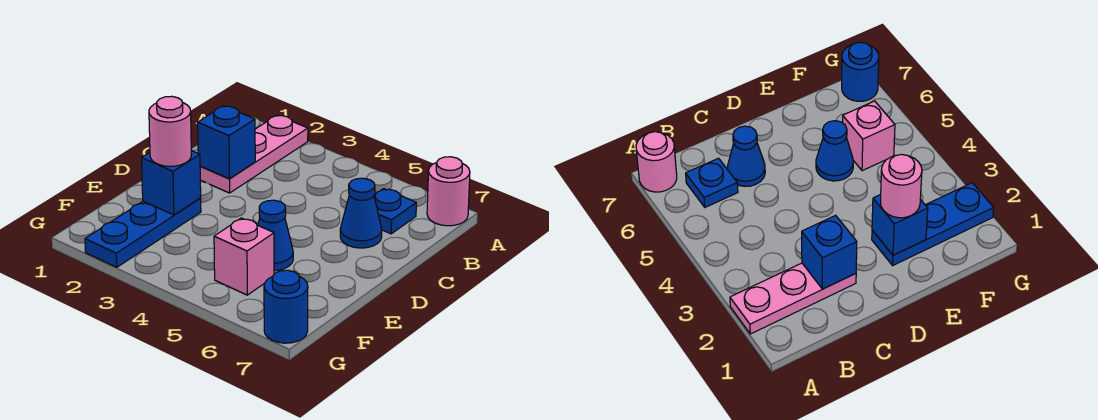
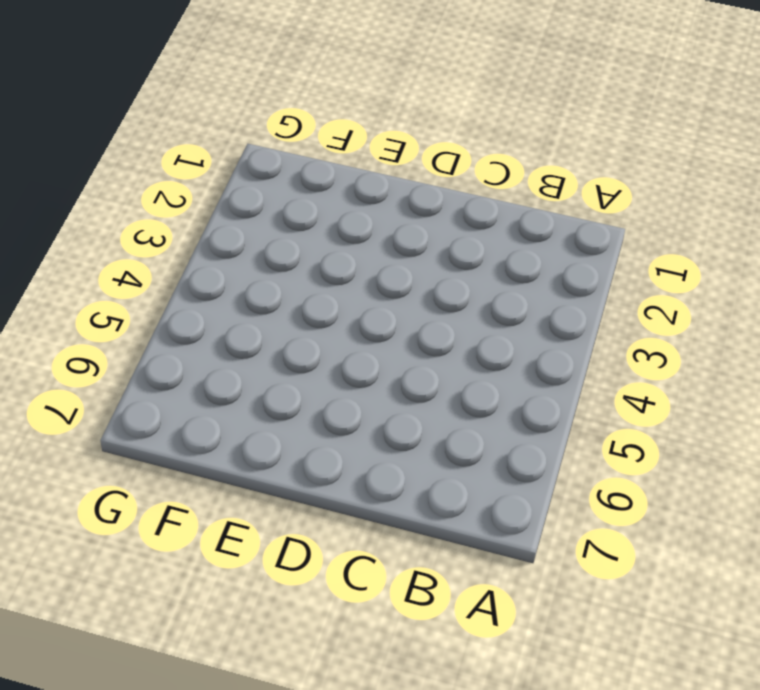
none -> pink plate A2:C2 level 1
none -> pink round brick A7 level 1

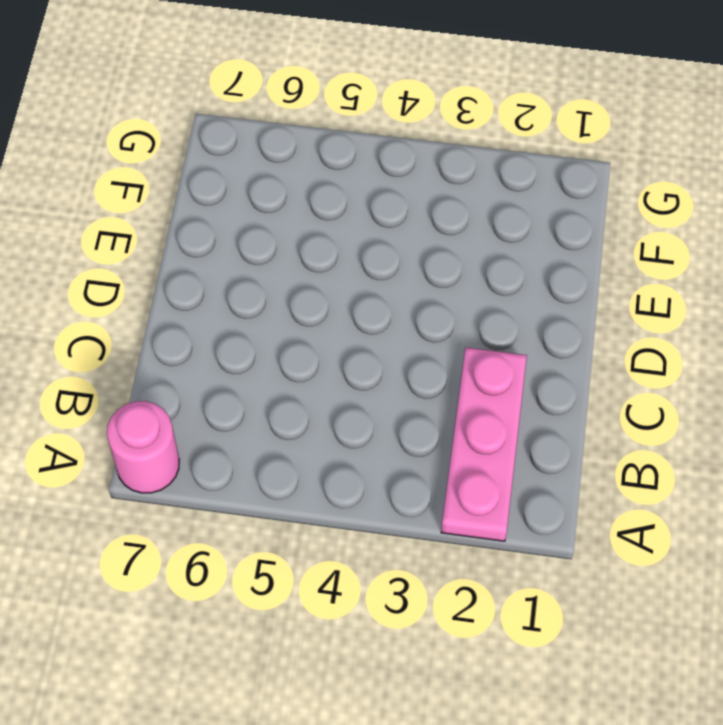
none -> blue plate B6 level 1
none -> blue cone C6 level 1

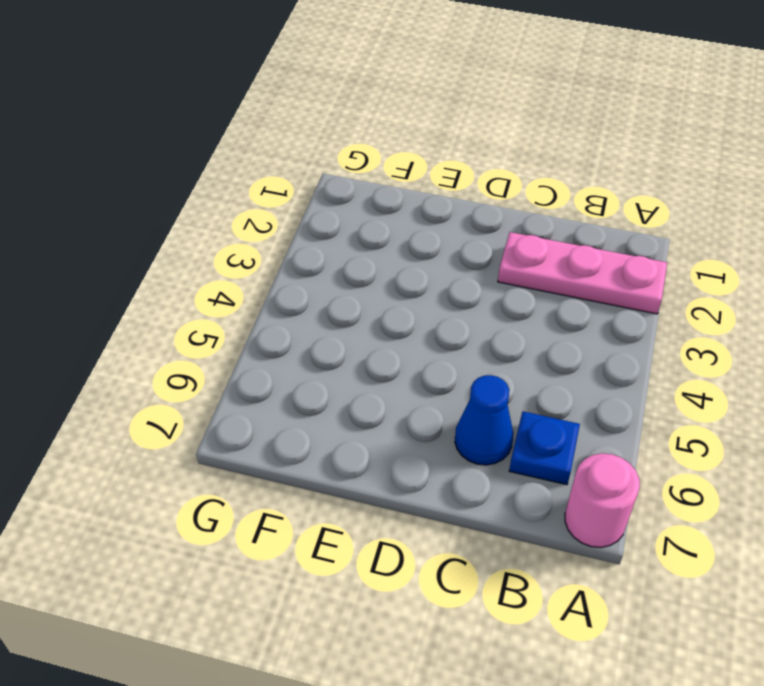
none -> blue plate E2:G2 level 1
none -> blue cone E5 level 1

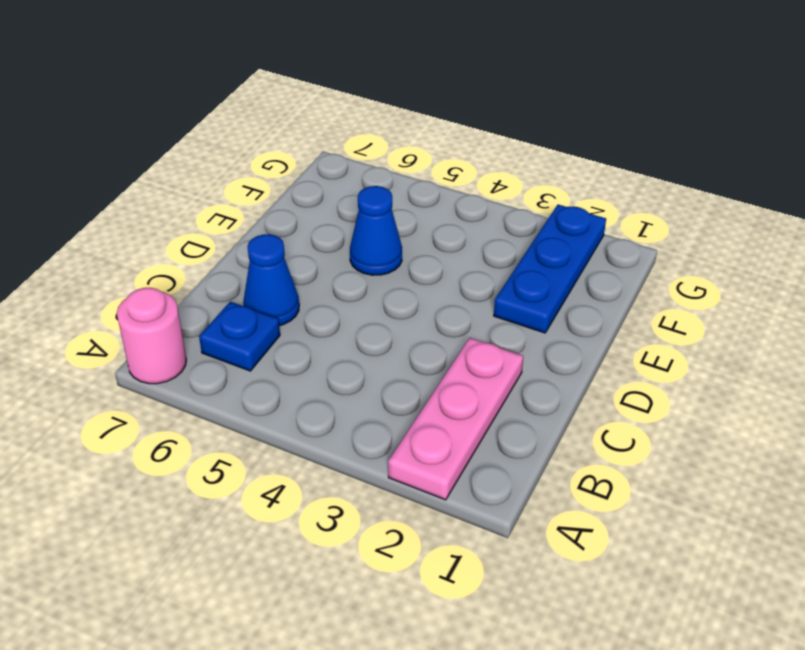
none -> pink brick F5 level 1
none -> blue round brick G7 level 1

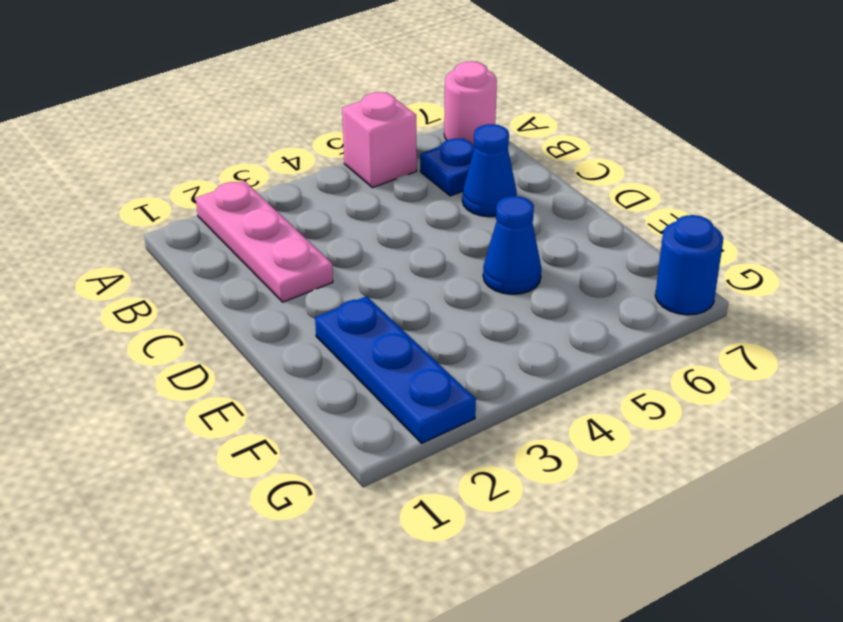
pink brick A5 level 1 -> pink brick F5 level 1
none -> blue brick C2 level 2
none -> blue brick E2 level 2

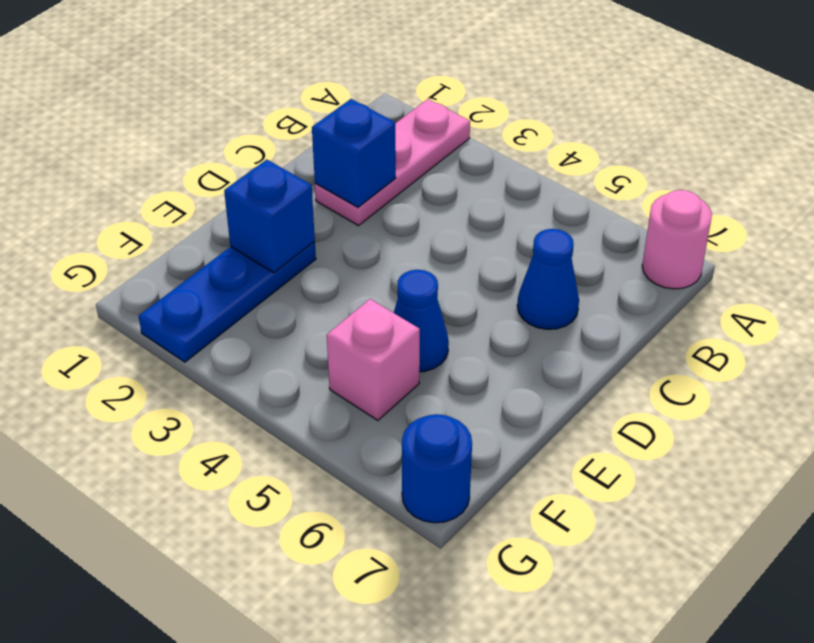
none -> blue plate B6 level 1
none -> pink round brick E2 level 3

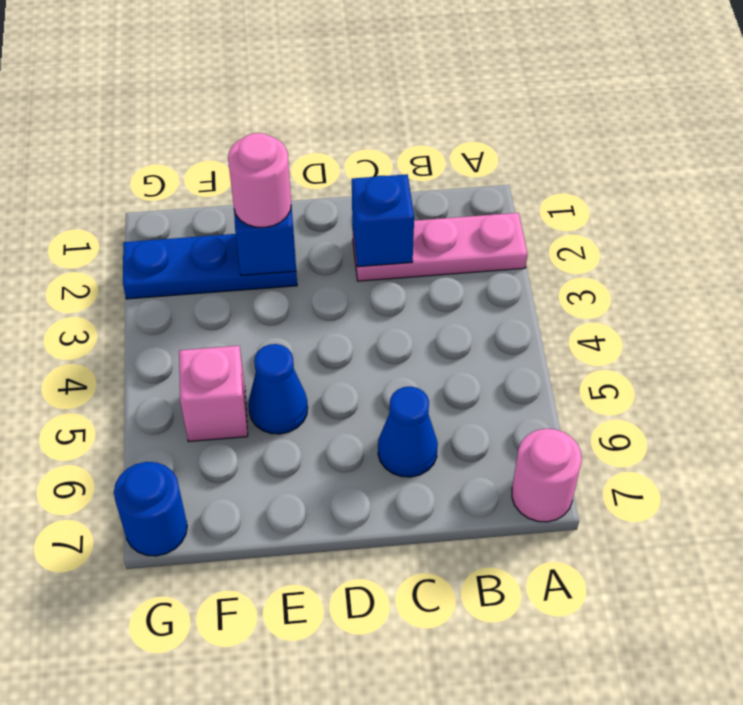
none -> blue plate B6 level 1

